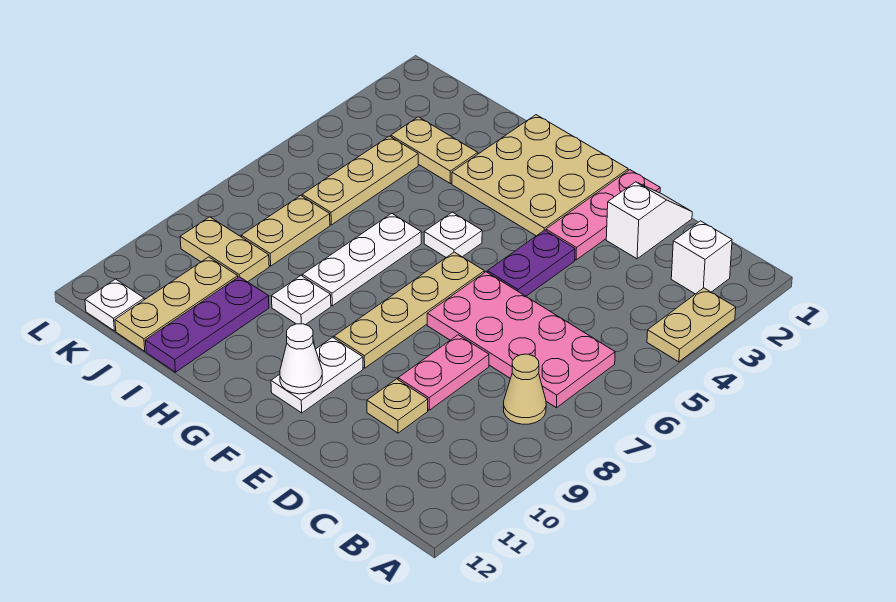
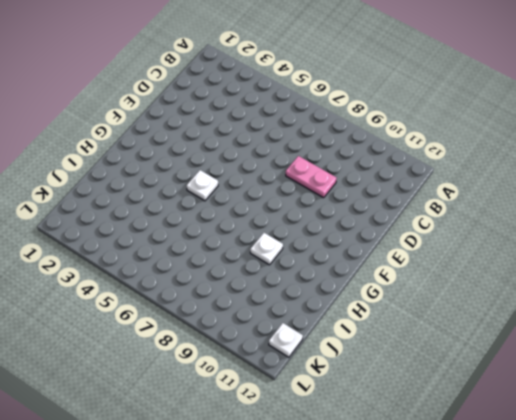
none -> tan plate A3:A4 level 1
none -> white brick B2 level 1
none -> pink plate B6:E7 level 1

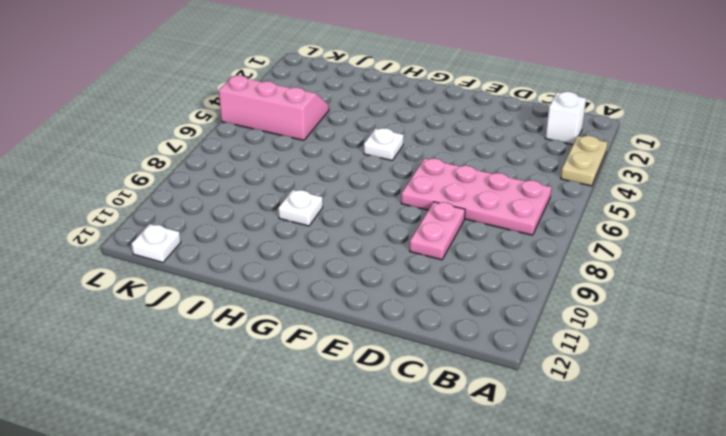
pink slope J4:L5 level 1 top 5 -> tan plate J4:J6 level 1
none -> tan cone B8 level 1
none -> white slope D1:D2 level 1 top 2
none -> tan plate D10 level 1

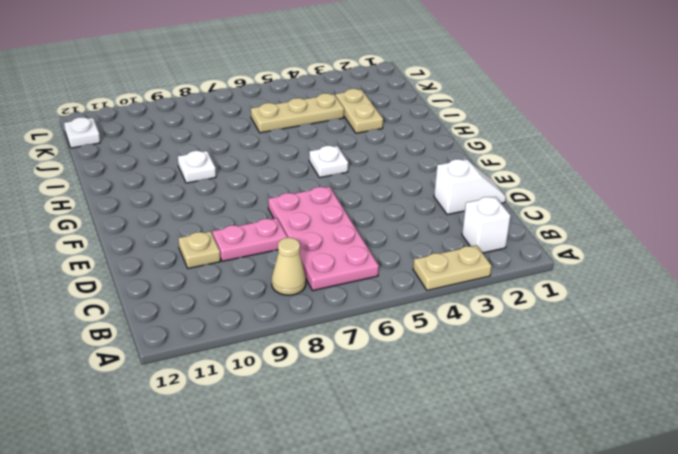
none -> pink plate E1:E3 level 1
none -> purple plate E4:E5 level 1
none -> tan plate F1:H3 level 1

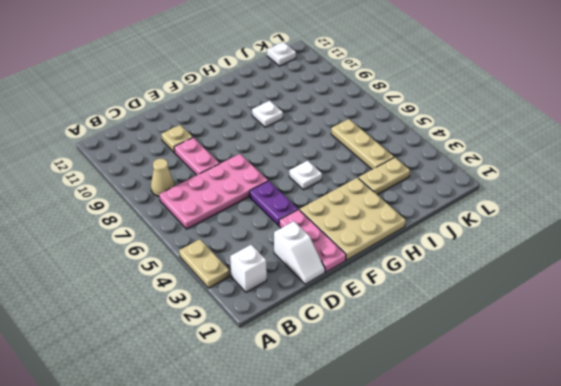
none -> tan plate F6:F9 level 1
none -> white plate F10:F11 level 1
none -> white plate H6:H8 level 1

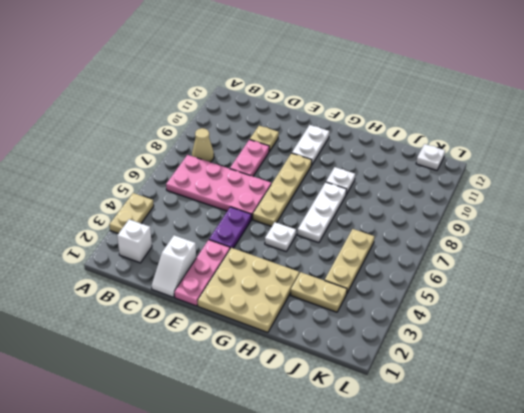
none -> purple plate I10:I12 level 1
none -> tan plate J7:J8 level 1
none -> tan plate J9:K9 level 1

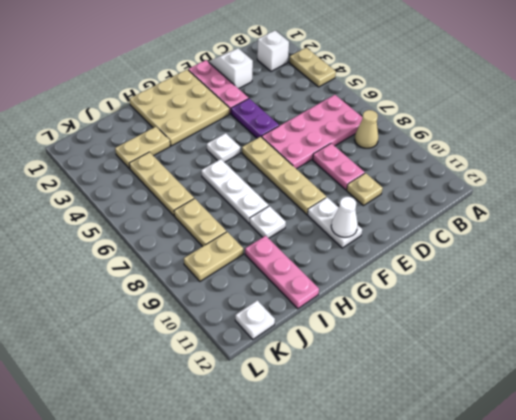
pink plate I10:I12 level 1 -> purple plate I10:I12 level 1
none -> tan plate J10:J12 level 1

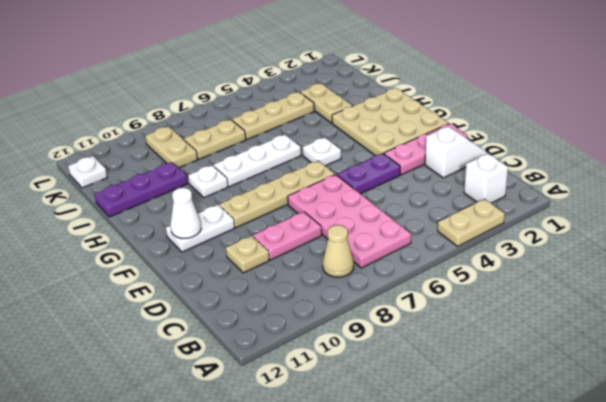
none -> tan plate J10:J12 level 1

